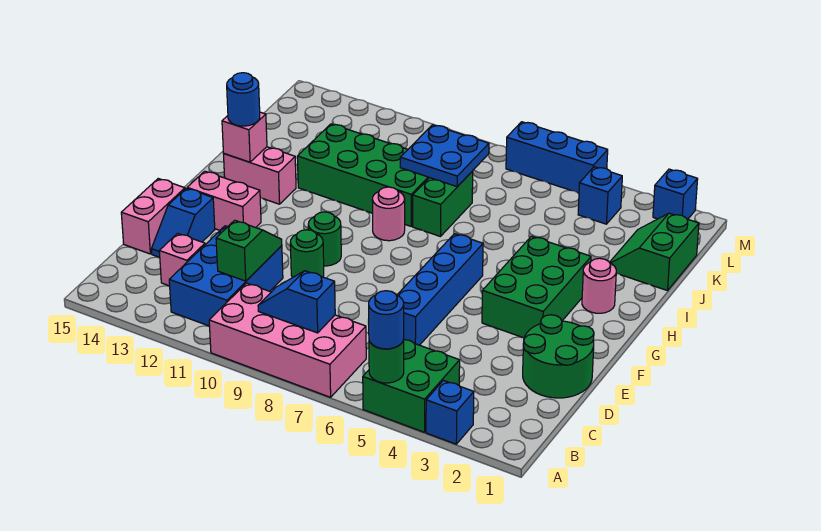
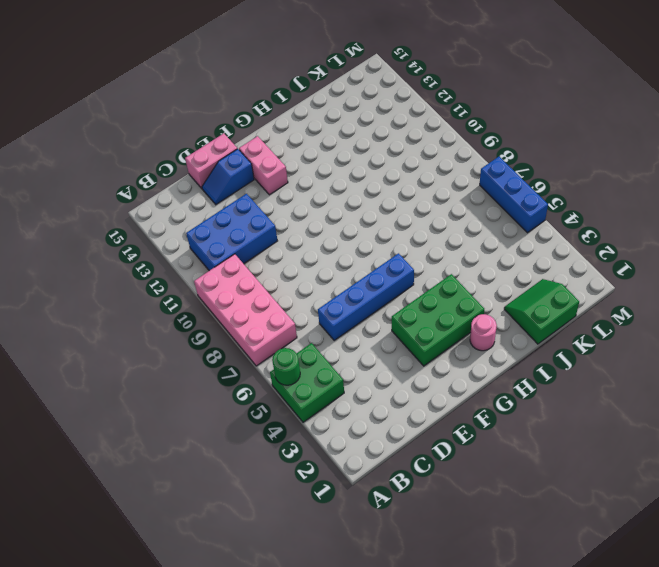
none -> blue brick A3 level 1
none -> pink brick C13 level 1
none -> green round brick D1:E2 level 1

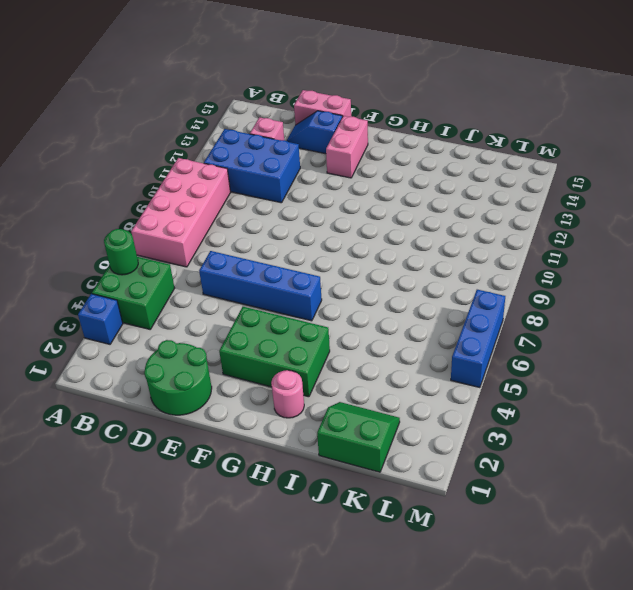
none -> green round brick E10 level 1
none -> green round brick F10 level 1
none -> pink round brick H9 level 1

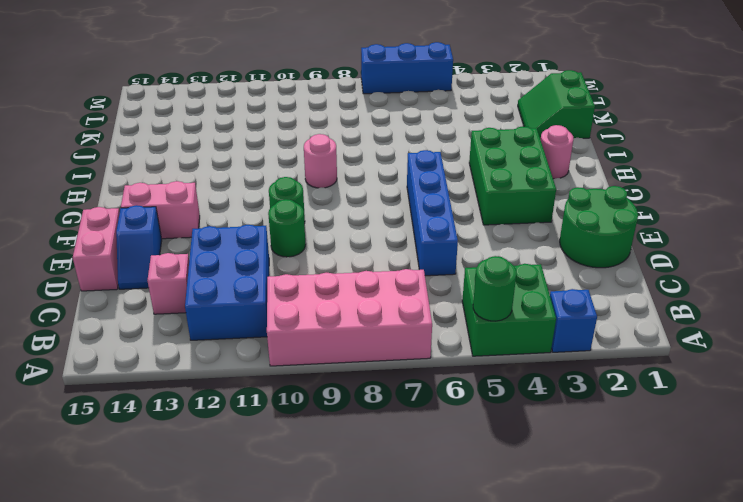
none -> pink brick H13:H14 level 1
none -> green brick I8:J8 level 1
none -> green brick I9:J12 level 1

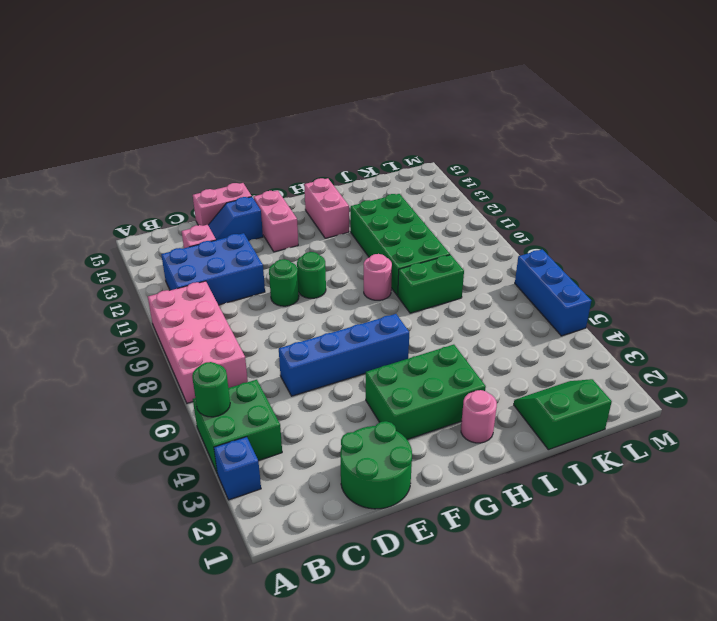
none -> blue brick L4 level 1
none -> blue brick M2 level 1
none -> blue slope B8:B9 level 2 top 8

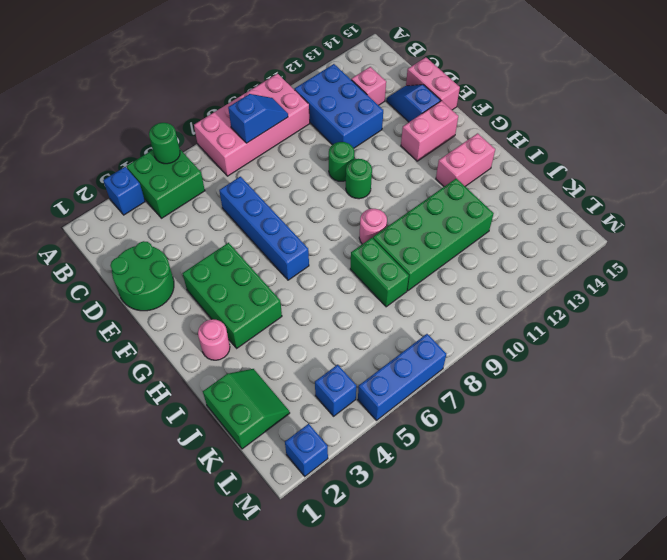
none -> green slope C11:D11 level 2 top C
none -> pink brick H14 level 2
none -> blue plate J8:K9 level 2

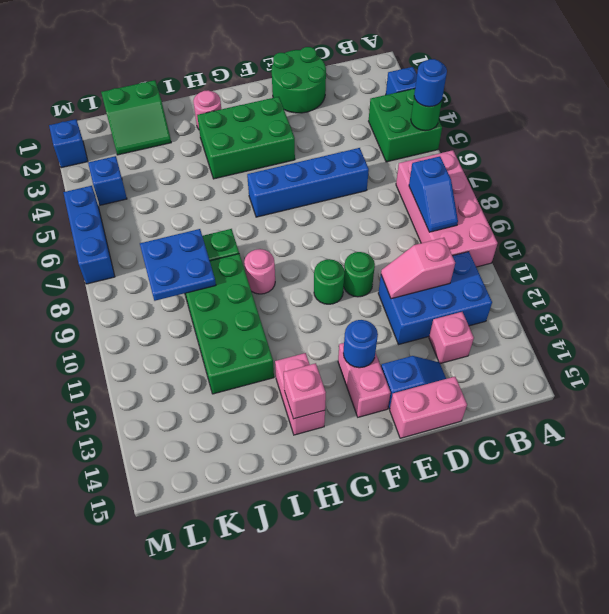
pink slope C11:D11 level 2 top C -> green slope C11:D11 level 2 top C
blue round brick F13 level 2 -> blue round brick H14 level 3

